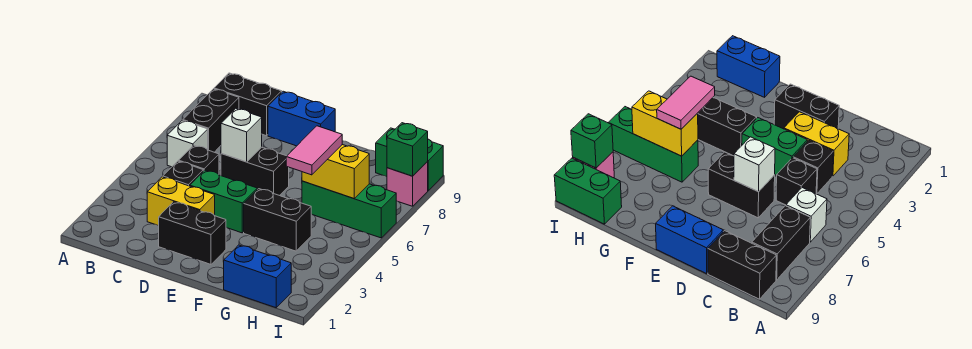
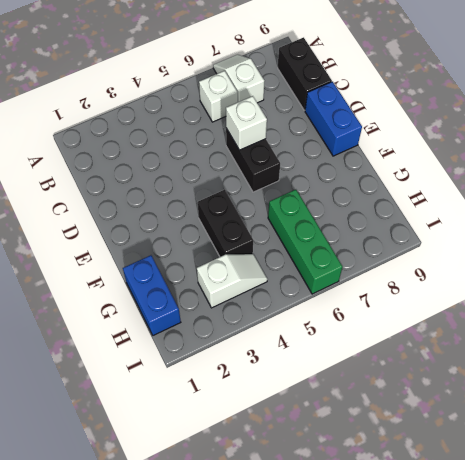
white slope A7:B7 level 1 top B -> black brick B7:B8 level 1
white slope H3:H4 level 1 top 3 -> none
none -> yellow brick C3:D3 level 1
none -> black brick C4 level 1
none -> black brick C5 level 1

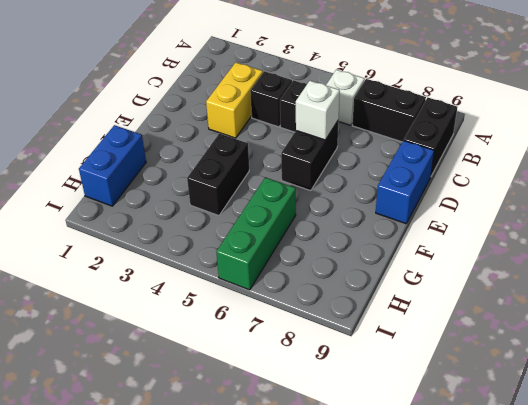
none -> black brick D2:E2 level 1
none -> green brick D4:E4 level 1
none -> green brick H9:I9 level 1

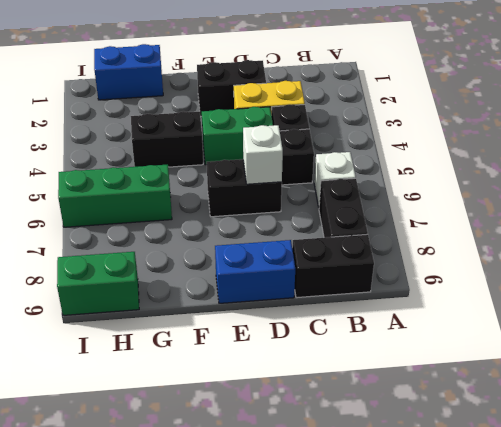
none -> pink brick I8 level 1
none -> yellow brick G6:H6 level 2
none -> green brick I8 level 2

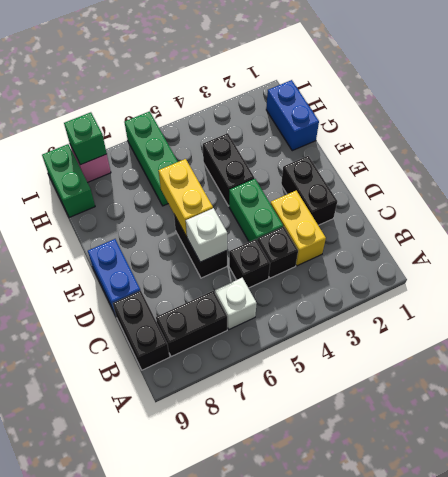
yellow brick E6:F6 level 2 -> yellow brick G6:H6 level 2
none -> pink tile G5:G6 level 3

